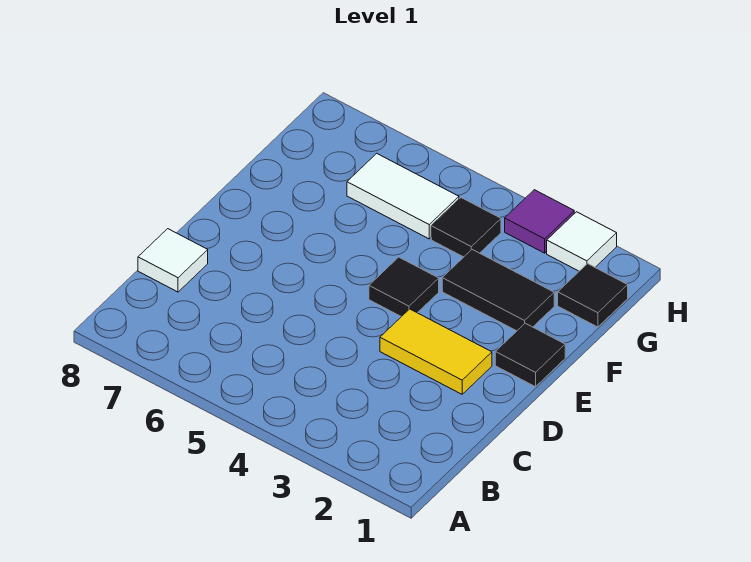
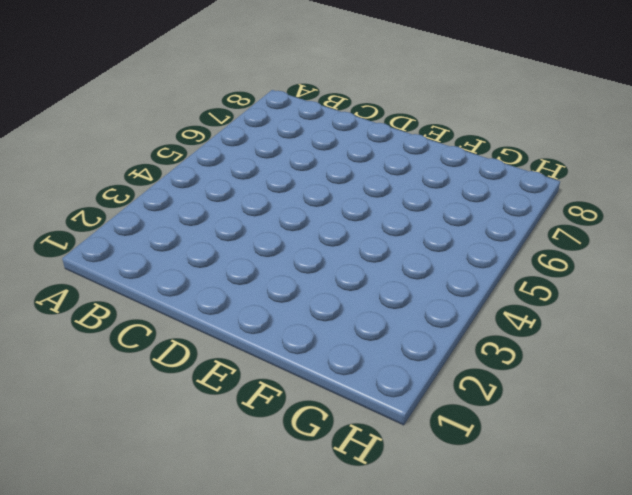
none -> white tile C8 level 1
none -> yellow tile D2:D3 level 1

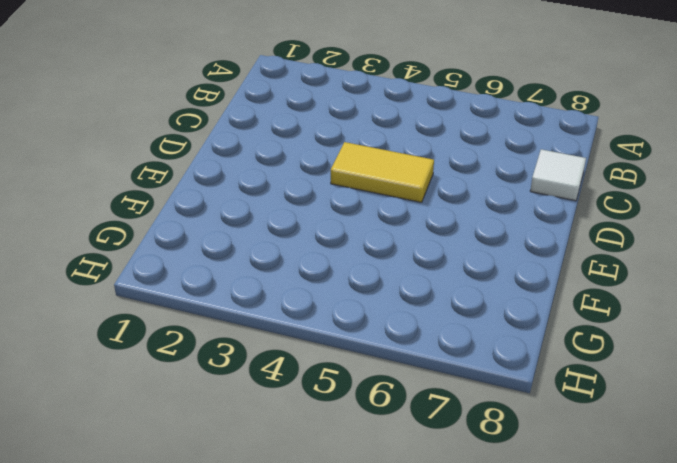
yellow tile D4:D5 level 1 -> yellow tile D2:D3 level 1
none -> black tile E1 level 1
none -> black tile E4 level 1

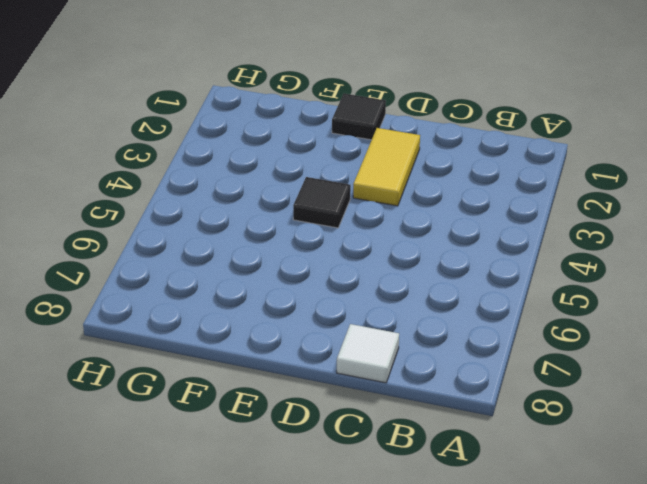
none -> black tile F2:F3 level 1
none -> black tile G1 level 1

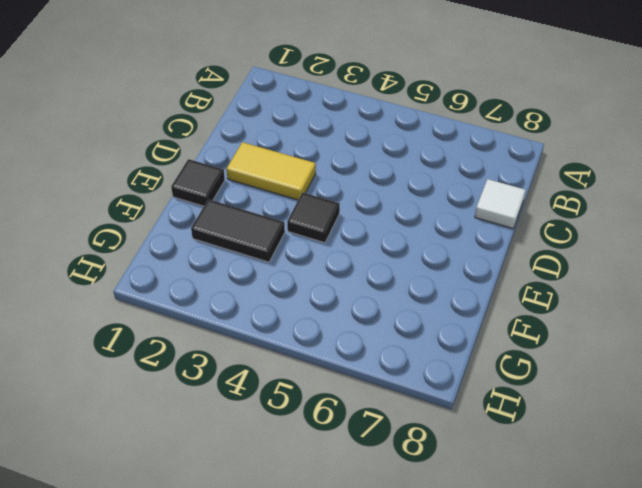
none -> black tile G1 level 1
none -> black tile G4 level 1

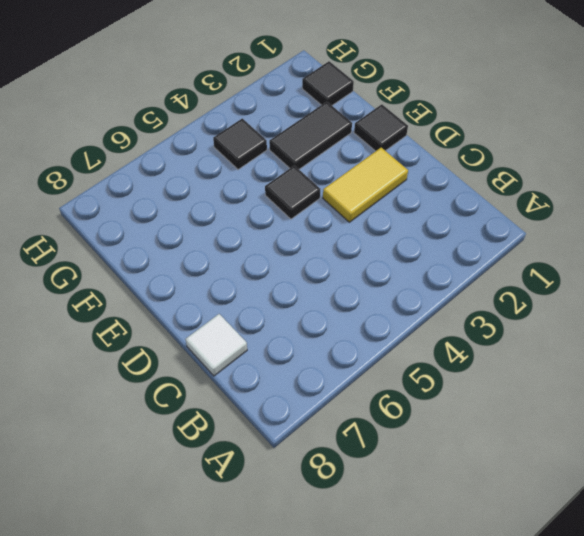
none -> white tile G5:G6 level 1
none -> white tile H2 level 1

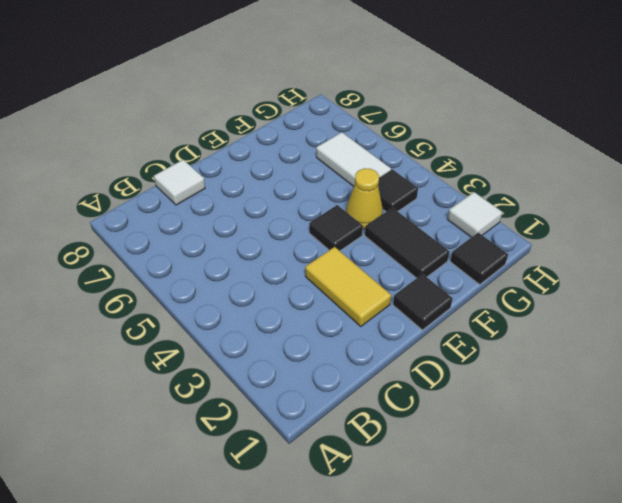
yellow cone F4 level 1 -> none
none -> purple tile H3 level 1

